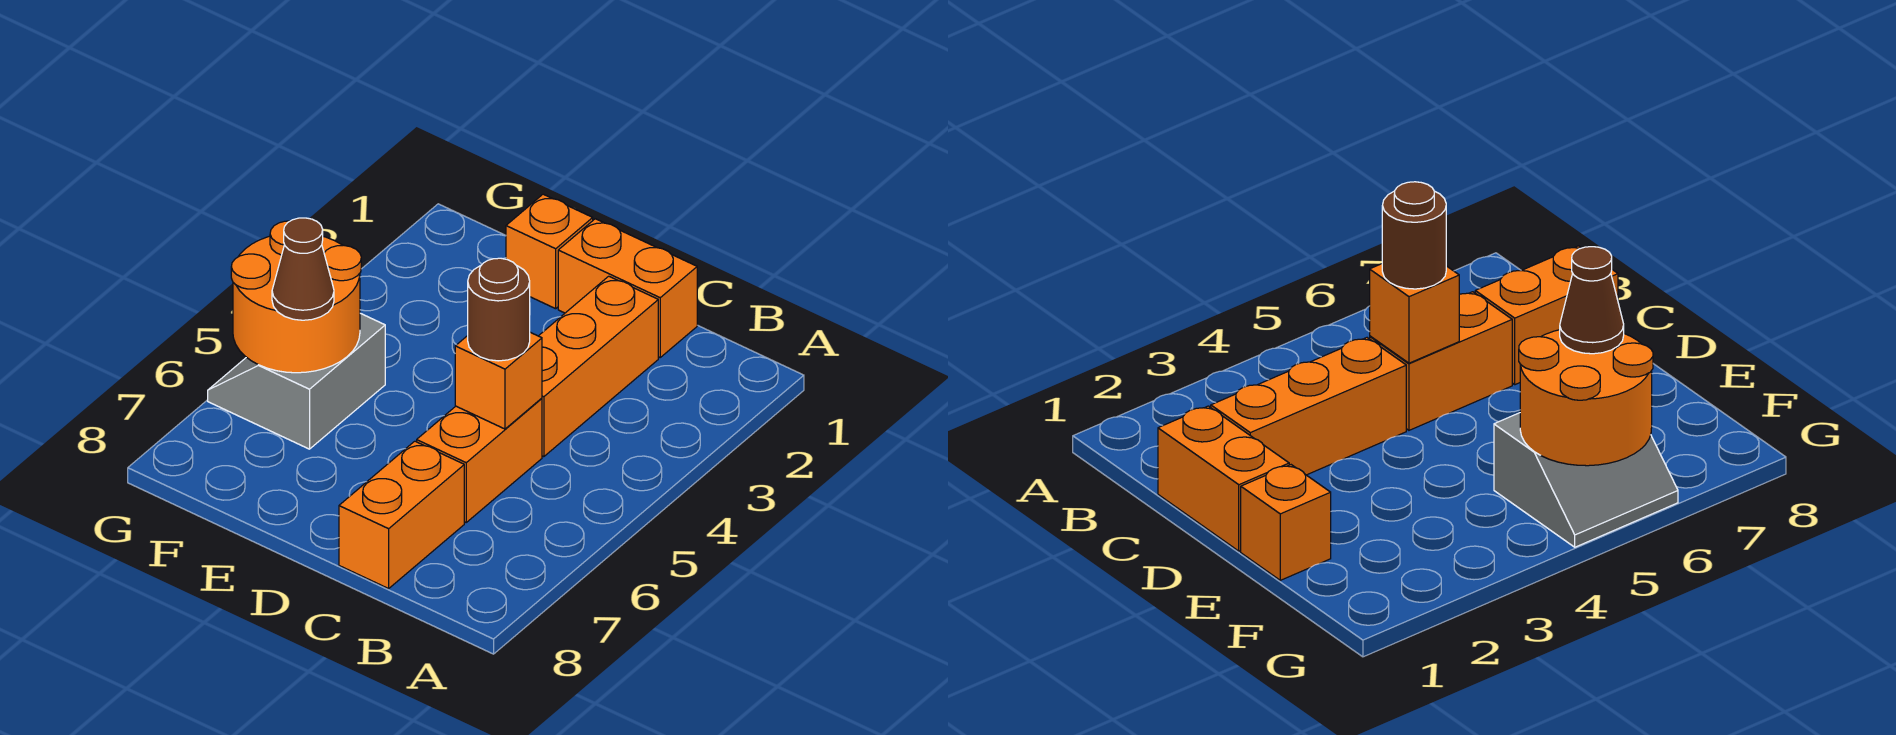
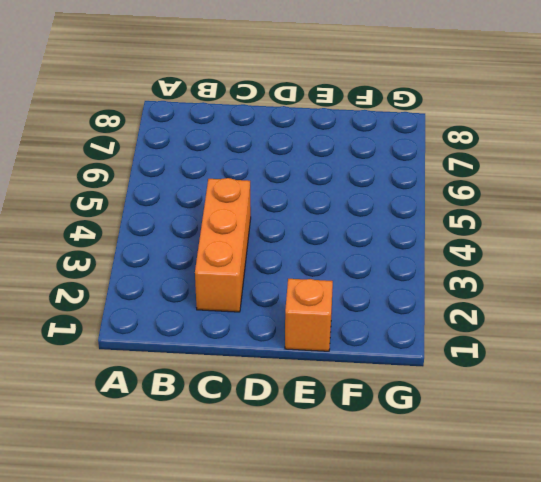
none -> orange brick C1:D1 level 1
none -> orange brick C5:C6 level 1

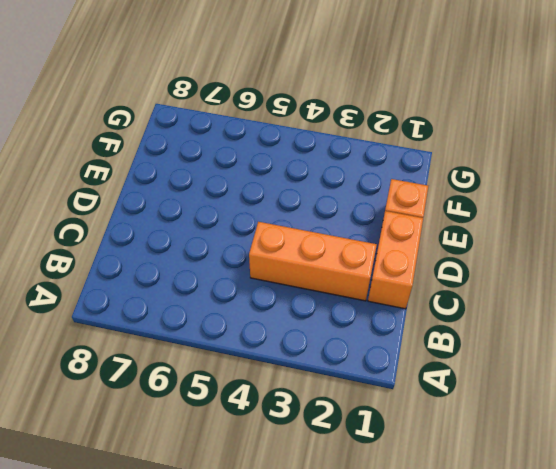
none -> orange brick C5:C6 level 1
none -> orange brick C7:C8 level 1

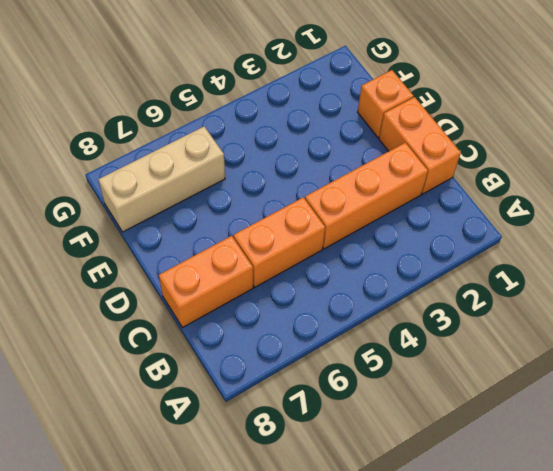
tan brick F6:F8 level 1 -> grey slope F5:G6 level 1 top F
none -> orange brick C5 level 2
none -> orange round brick F5:G6 level 2

